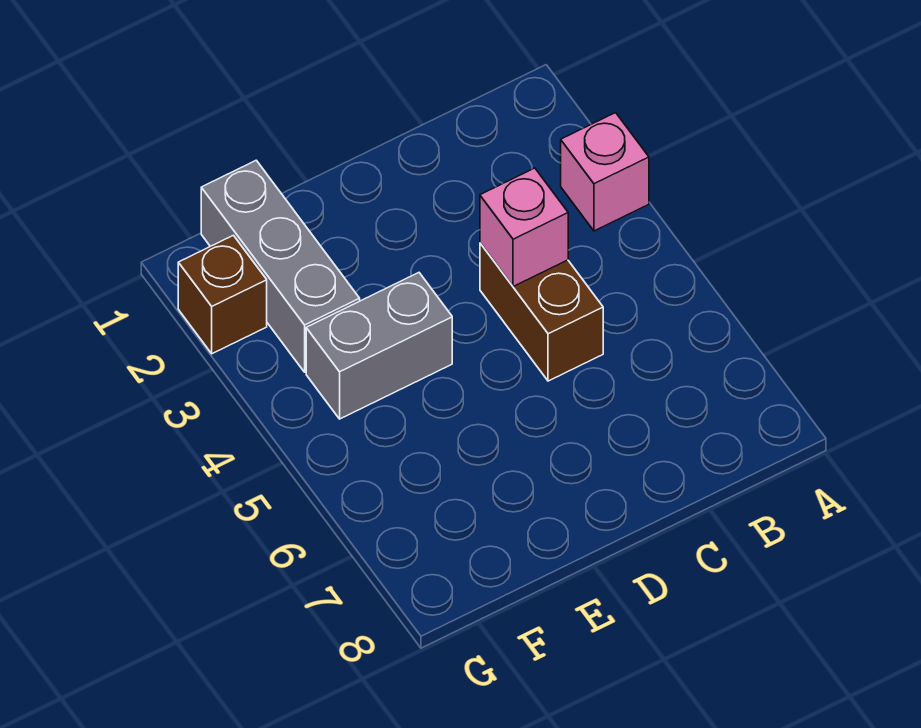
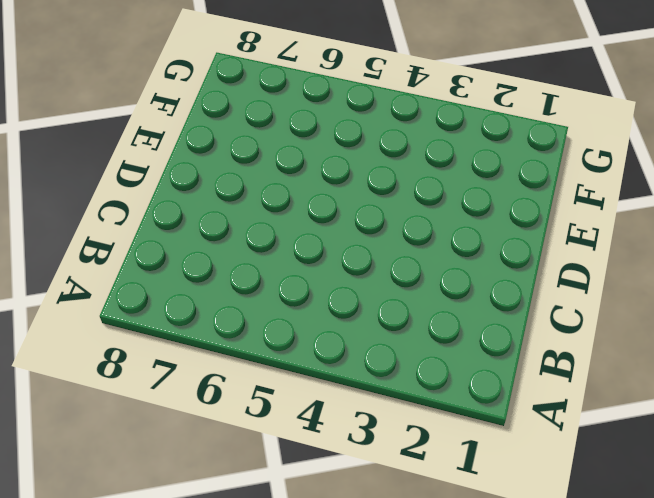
none -> pink brick A3 level 1
none -> brown brick C4:C5 level 1

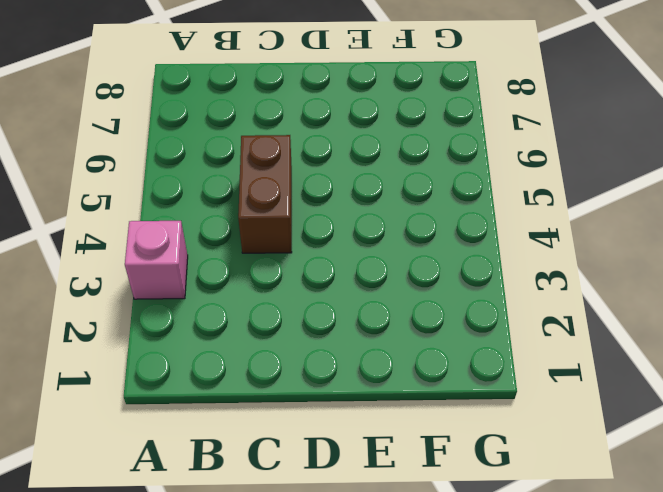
none -> grey brick E4:F4 level 1
none -> grey brick F1:F3 level 1

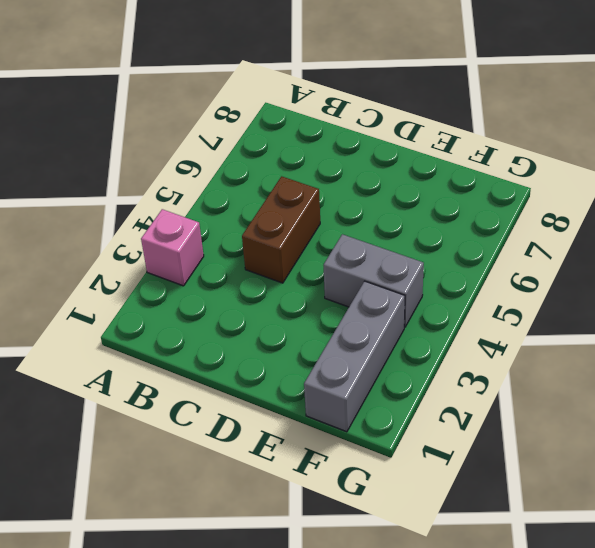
none -> brown brick G2 level 1
none -> pink brick C4 level 2

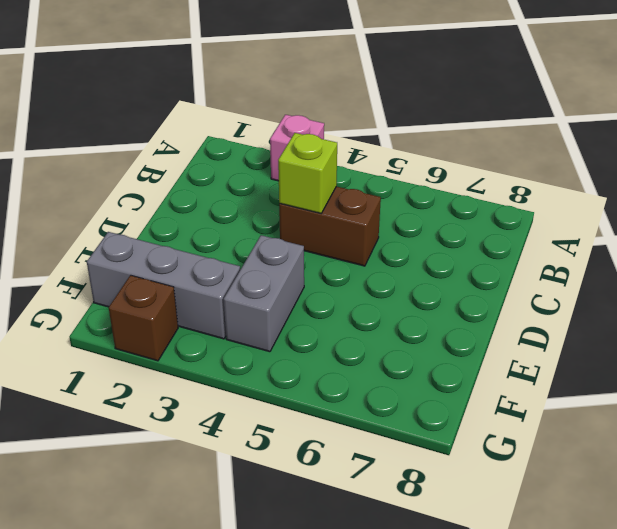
lime brick C4 level 2 -> pink brick C4 level 2

